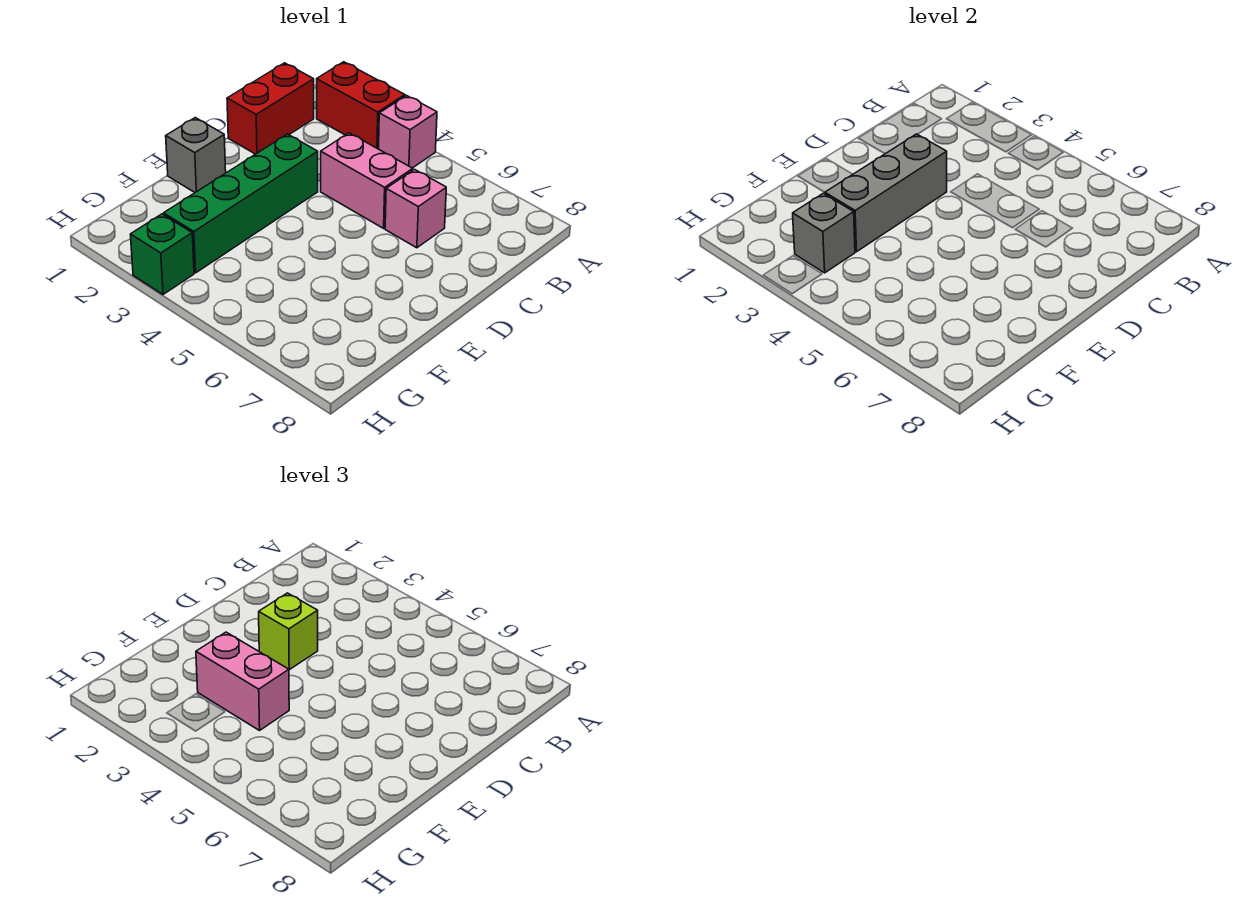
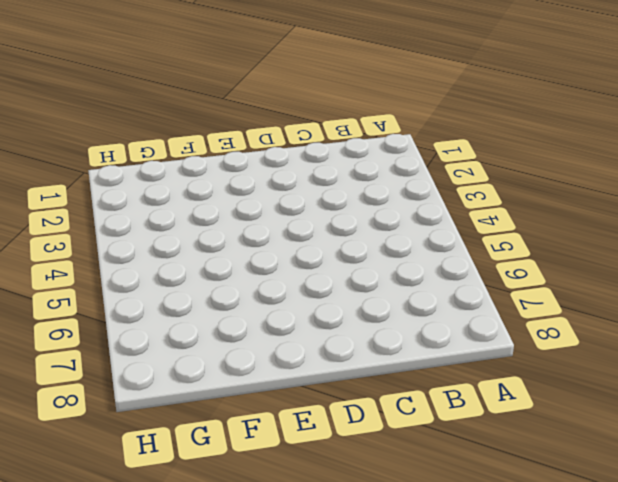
none -> red brick A2:A3 level 1
none -> pink brick A4 level 1
none -> red brick B1:C1 level 1

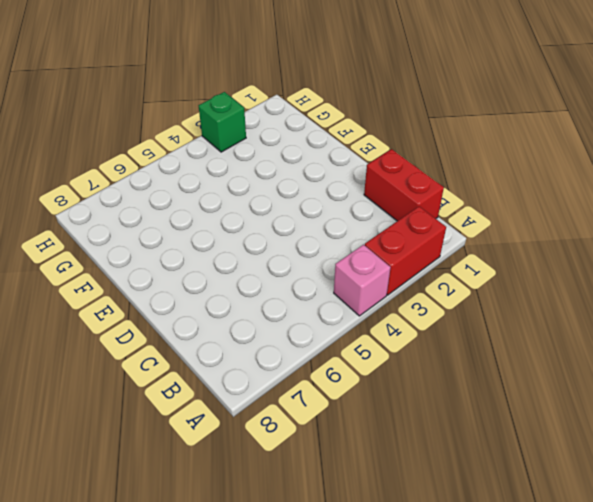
none -> pink brick C4:C5 level 1
none -> pink brick C6 level 1
none -> green brick D3:G3 level 1

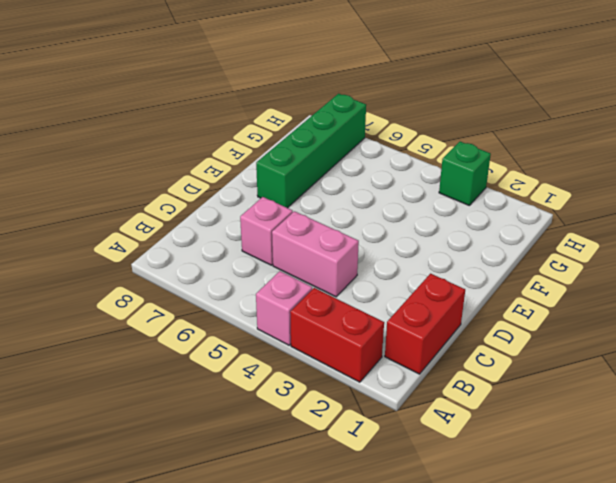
green brick E7:H7 level 1 -> green brick D3:G3 level 1
none -> grey brick E1 level 1
none -> grey brick D3:F3 level 2
none -> grey brick G3 level 2

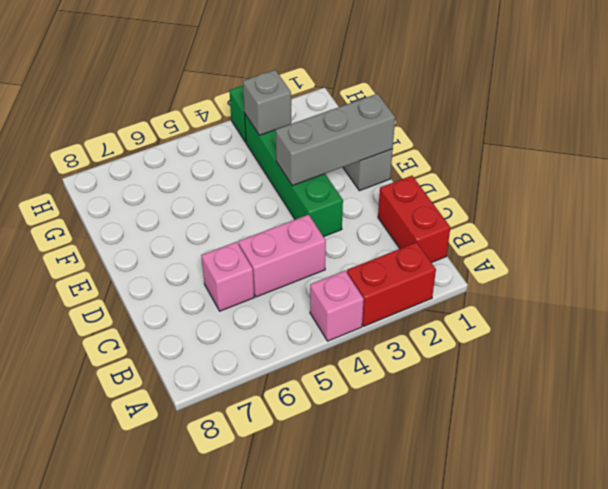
grey brick E1:E3 level 2 -> grey brick D3:F3 level 2
none -> lime brick D3 level 3
none -> pink brick F3:F4 level 3

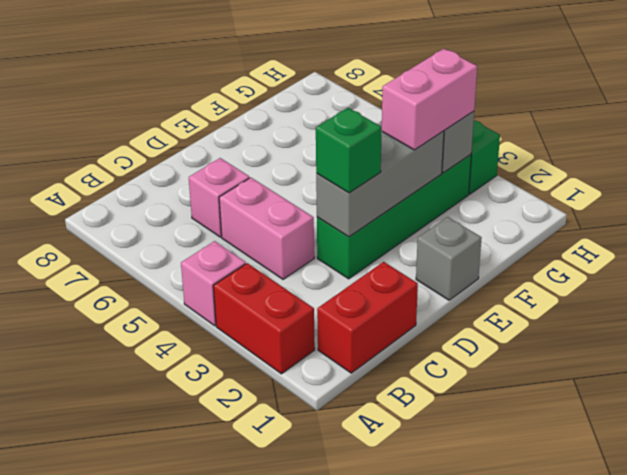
green brick D3 level 3 -> lime brick D3 level 3
pink brick F3:G3 level 3 -> pink brick F3:F4 level 3

